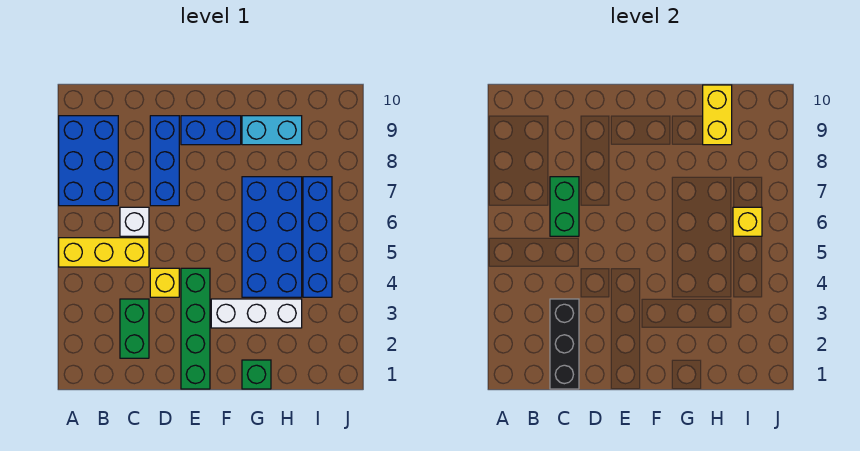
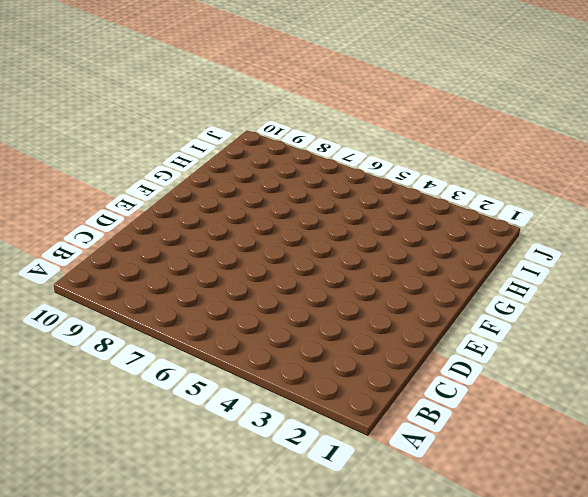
none -> yellow brick A5:C5 level 1
none -> blue brick A7:B9 level 1
none -> green brick C2:C3 level 1

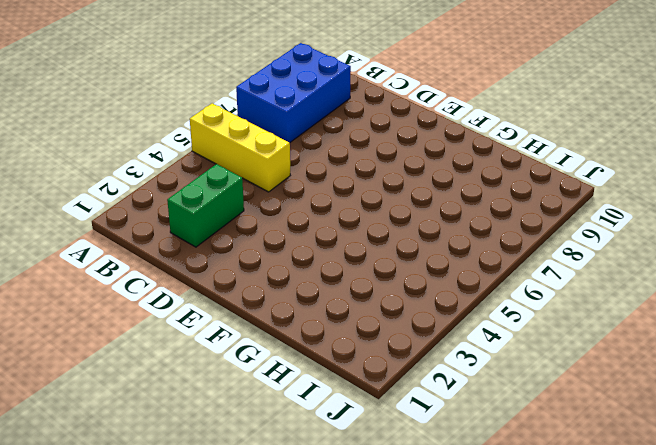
none -> white brick C6 level 1
none -> yellow brick D4 level 1
none -> blue brick D7:D9 level 1

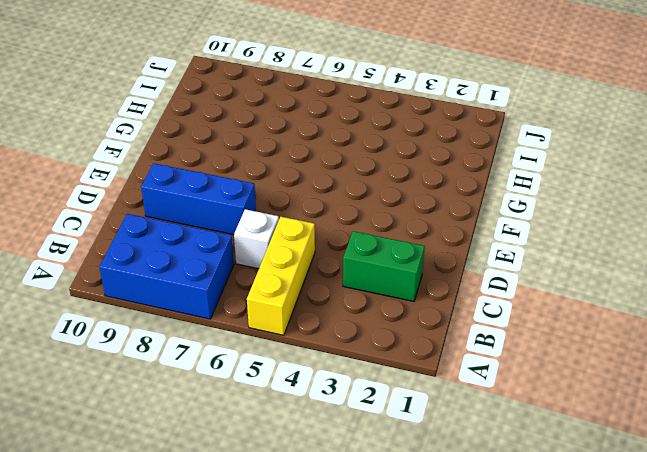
none -> yellow brick D4 level 1
none -> green brick E1:E4 level 1
none -> blue brick E9:F9 level 1

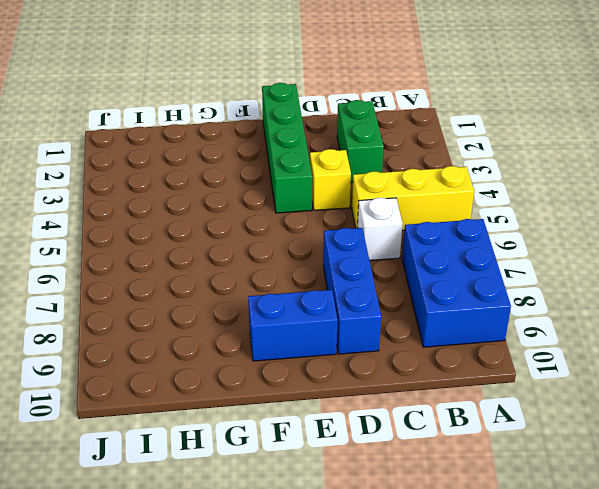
none -> white brick F3:H3 level 1
none -> green brick G1 level 1
none -> blue brick G4:H7 level 1

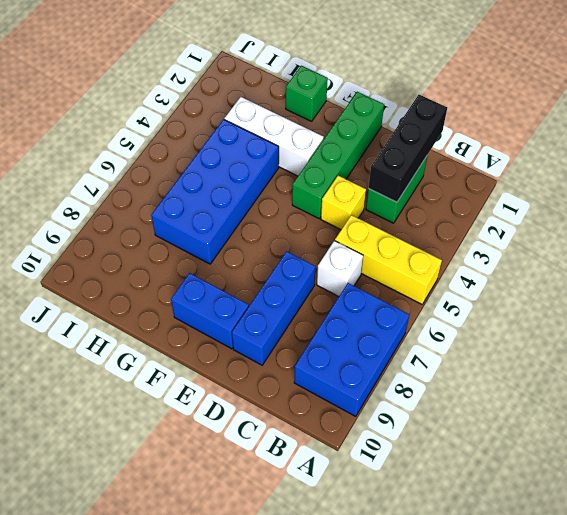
none -> cyan brick G9:H9 level 1
none -> blue brick I4:I7 level 1
none -> green brick C6:C7 level 2

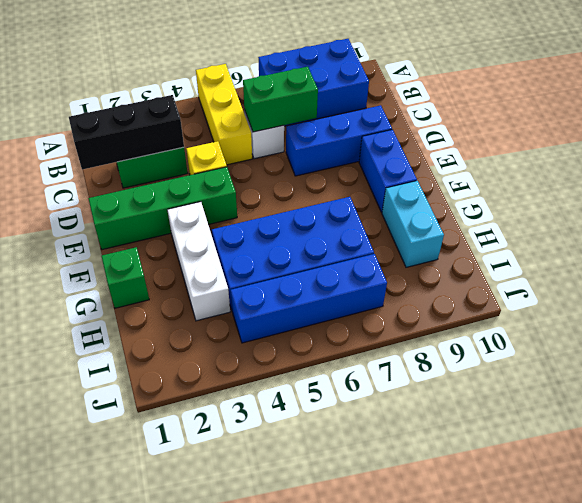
none -> yellow brick H9:H10 level 2
none -> yellow brick I6 level 2

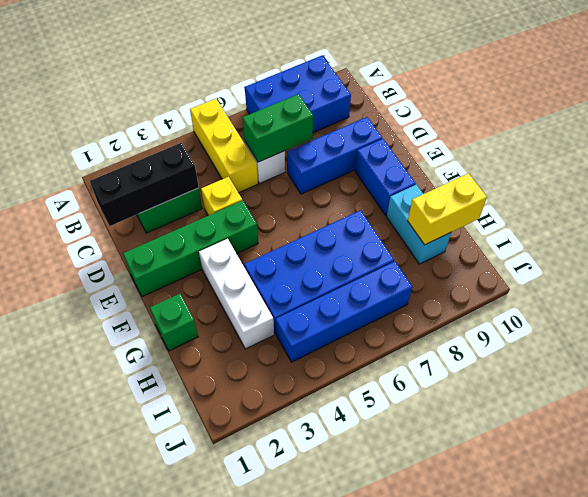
none -> yellow brick I6 level 2

